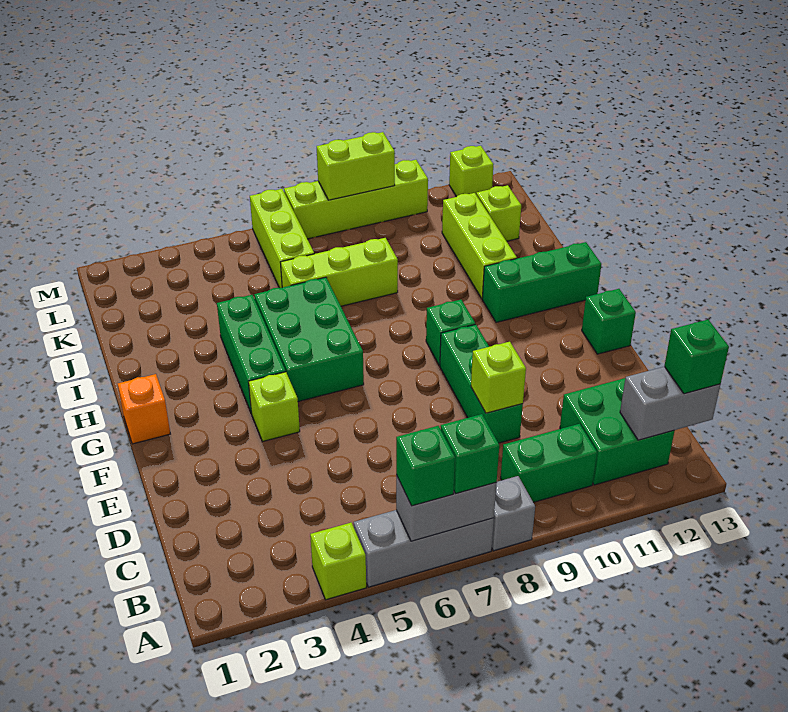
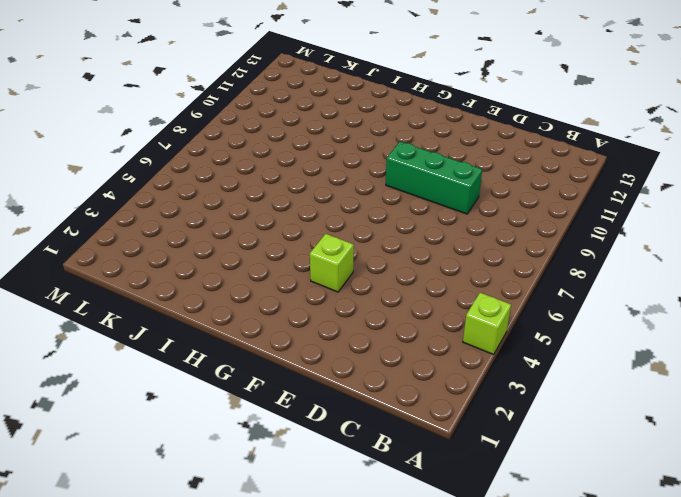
none -> grey brick A5:A7 level 1
none -> grey brick A8 level 1
none -> green brick B9:B10 level 1

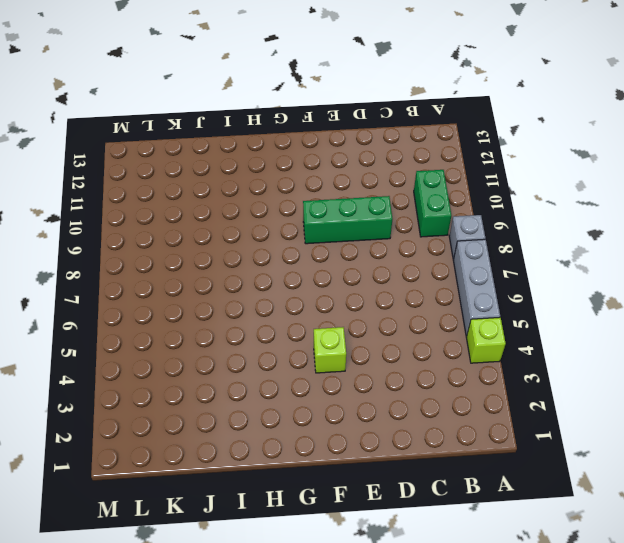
none -> green brick B11:C12 level 1
none -> green brick F13 level 1
none -> orange brick G1 level 1

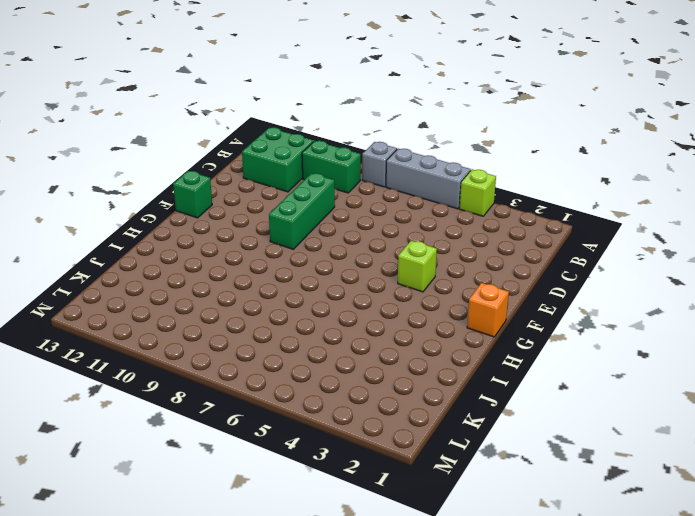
none -> green brick G4:I4 level 1
none -> green brick G5:I6 level 1
none -> green brick G9 level 1

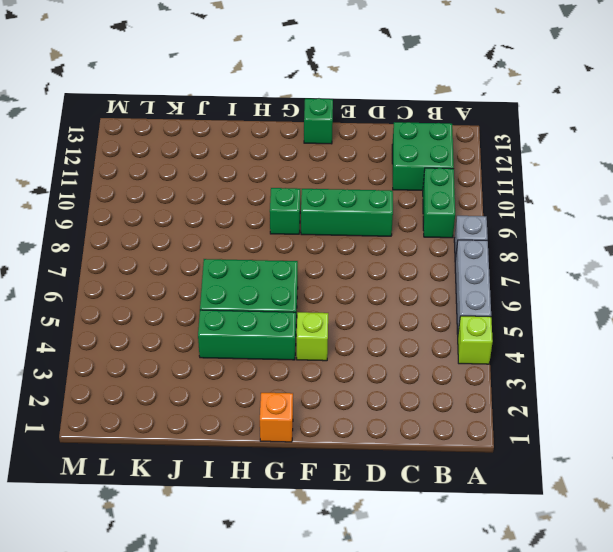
none -> green brick H11:H13 level 1
none -> lime brick I11:K11 level 1
none -> lime brick J6:J8 level 1

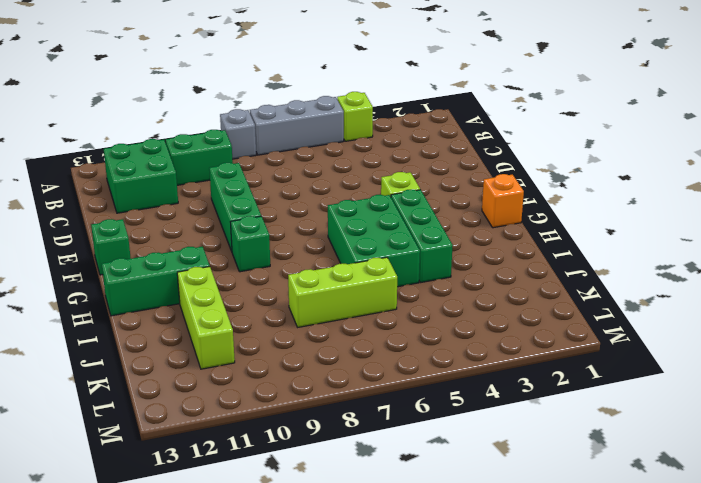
none -> lime brick K6:M6 level 1
none -> lime brick K12 level 1
none -> lime brick M7:M10 level 1

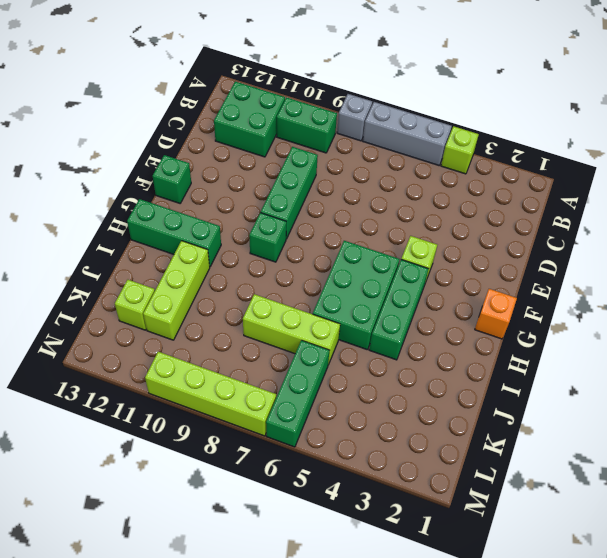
green brick K6:M6 level 1 -> lime brick K6:M6 level 1
none -> lime brick M12 level 1
none -> grey brick A6:A7 level 2
none -> grey brick B12:B13 level 2

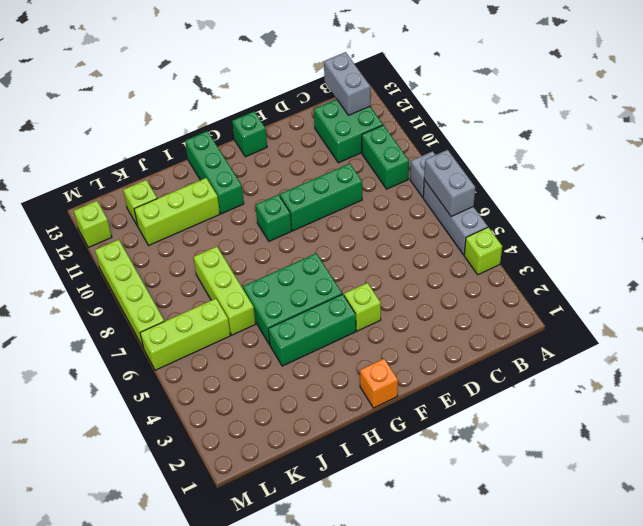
none -> lime brick D9 level 2
none -> lime brick M8:M9 level 2
none -> green brick A6 level 3

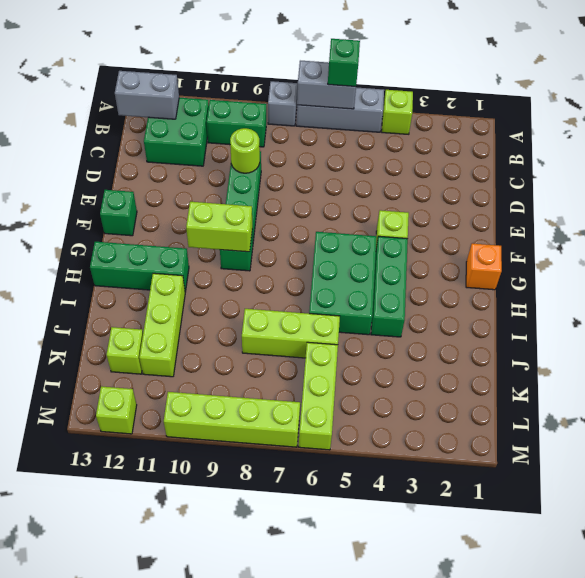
lime round brick D9 level 2 -> lime brick D9 level 2
lime brick G9:G10 level 2 -> lime brick M8:M9 level 2
none -> green brick A7 level 3
none -> green brick B13 level 3

